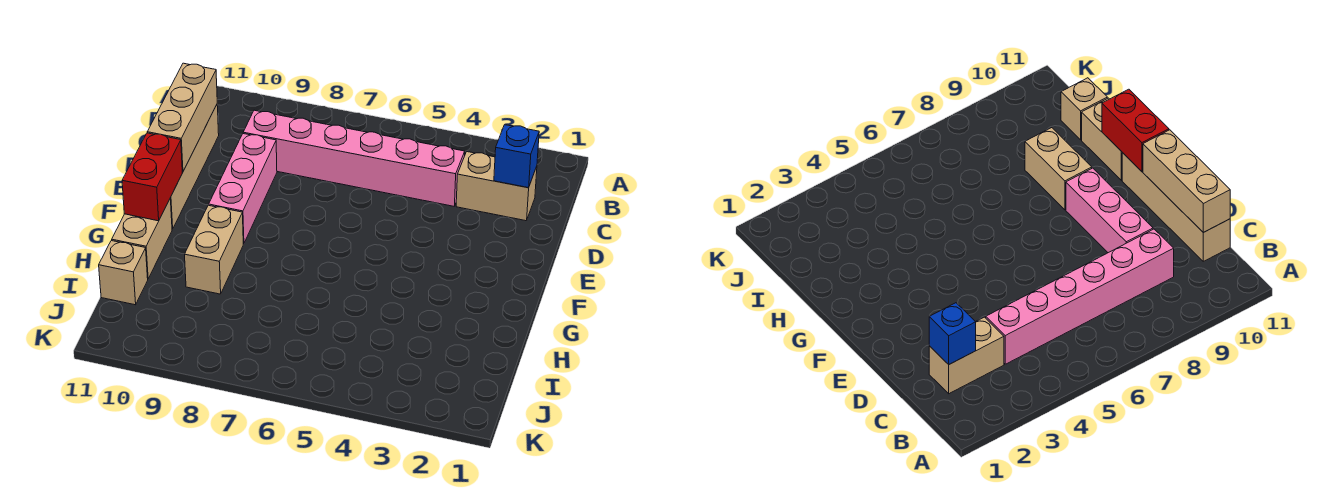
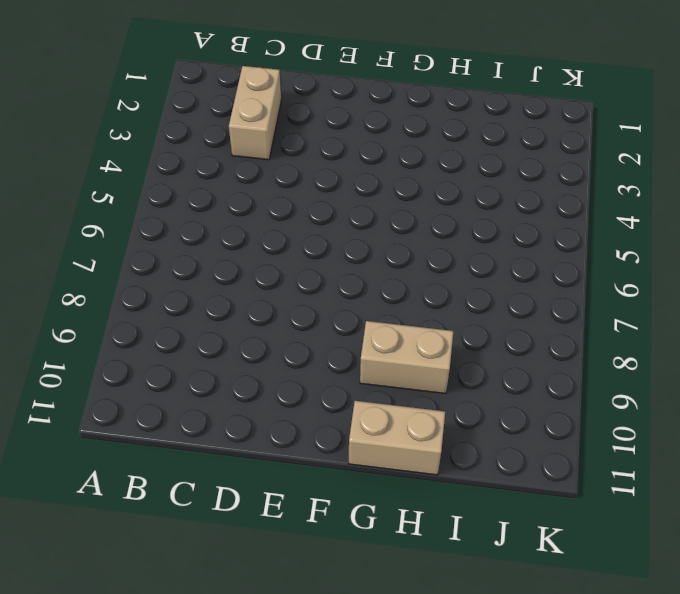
none -> pink brick C4:C9 level 1
none -> tan brick C11:F11 level 1

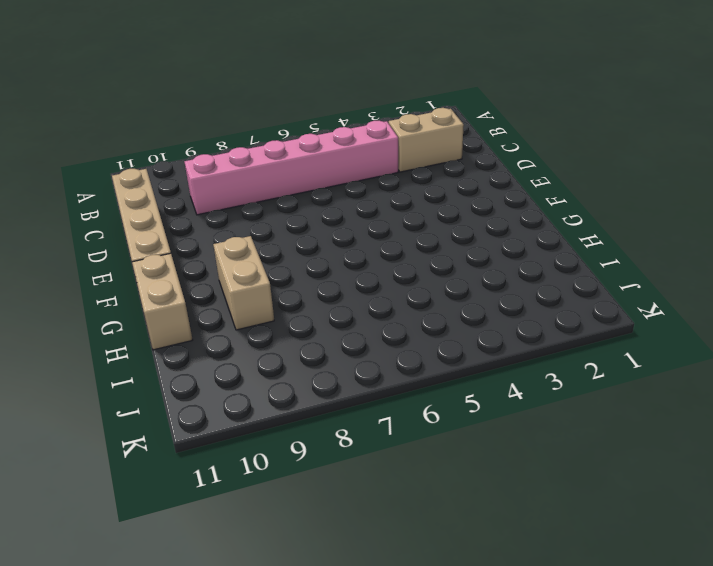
none -> pink brick D9:F9 level 1
none -> tan brick I11 level 1

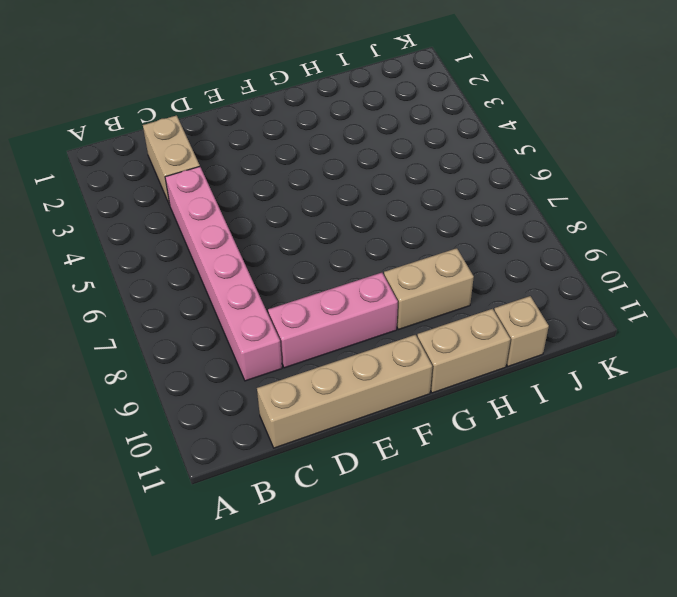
none -> blue brick C2 level 2
none -> tan brick C11:E11 level 2

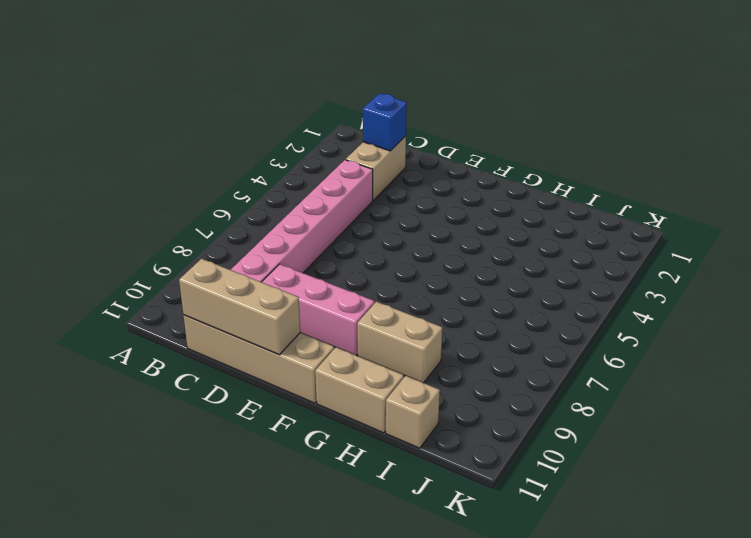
none -> red brick F11:G11 level 2

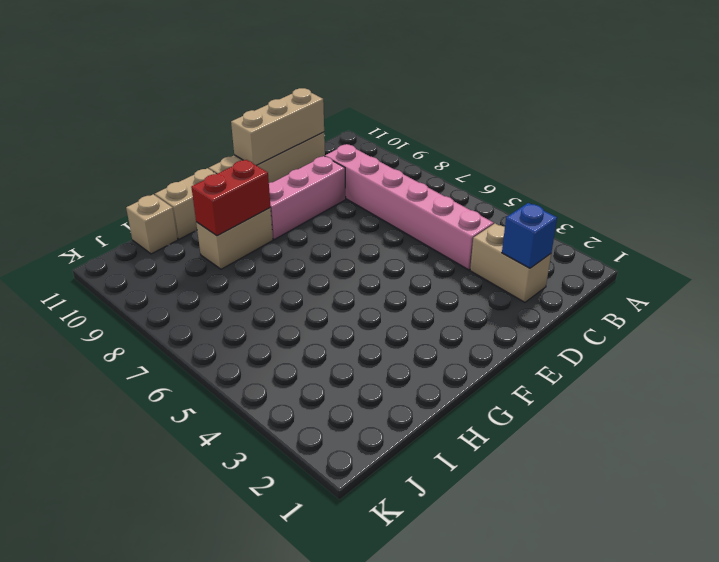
red brick G9:H9 level 2 -> red brick F11:G11 level 2

